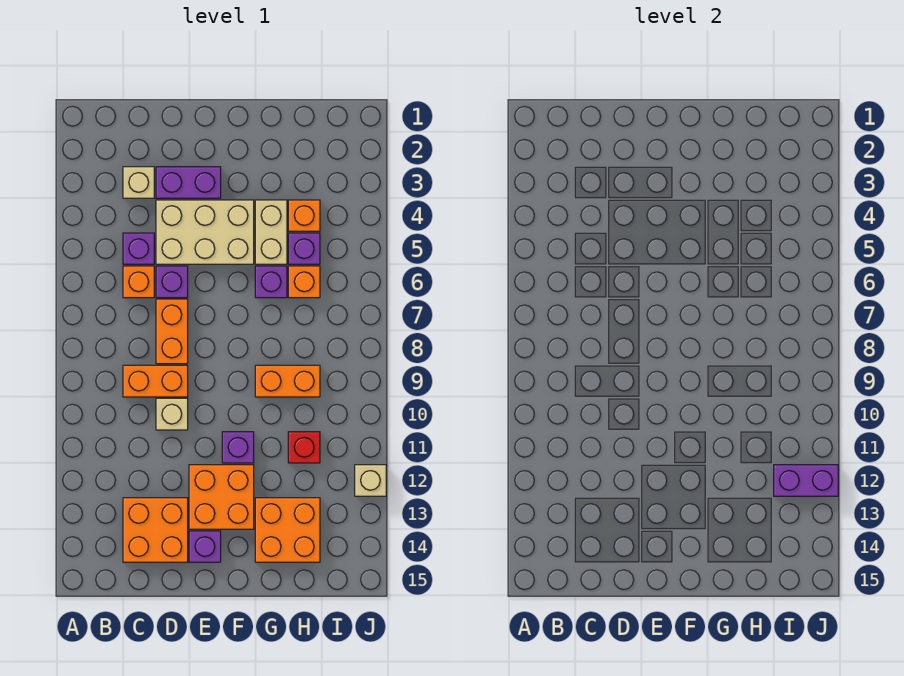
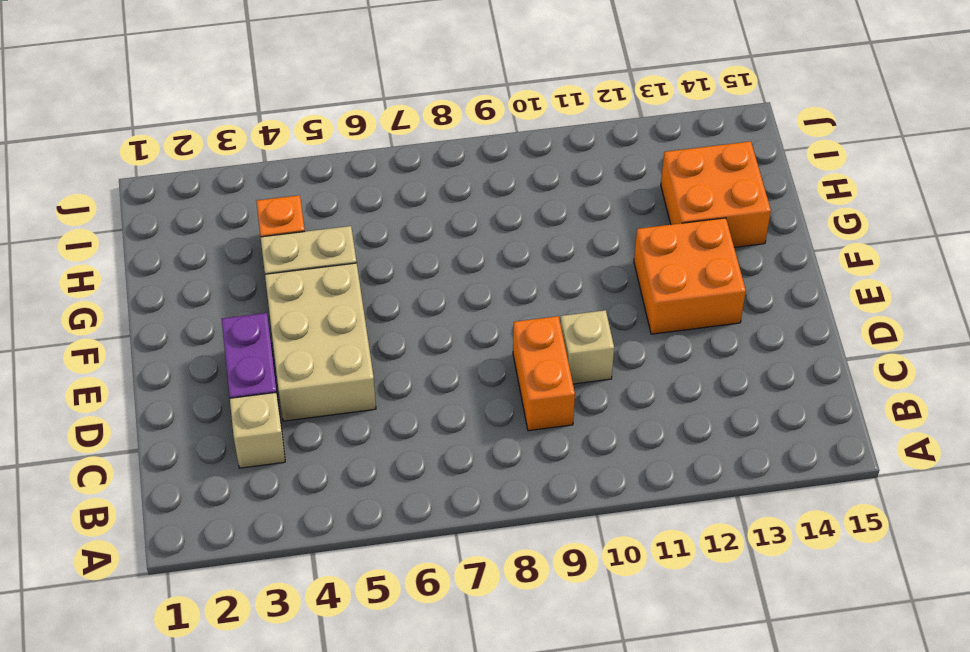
none -> purple brick C5 level 1
none -> orange brick C6 level 1
none -> orange brick C13:D14 level 1

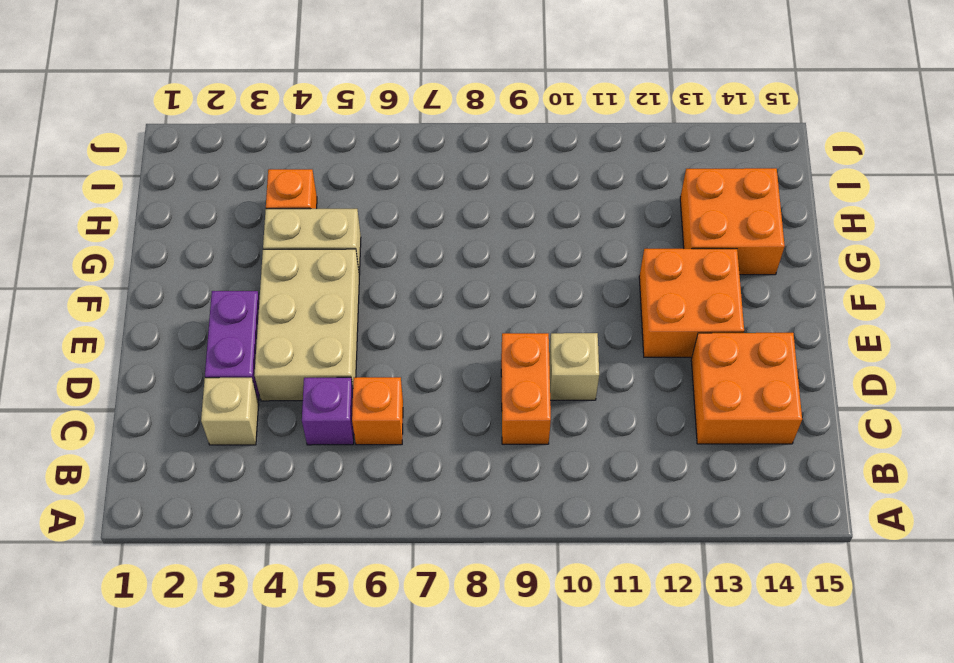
none -> purple brick D6 level 1
none -> orange brick D7:D8 level 1
none -> purple brick E14 level 1

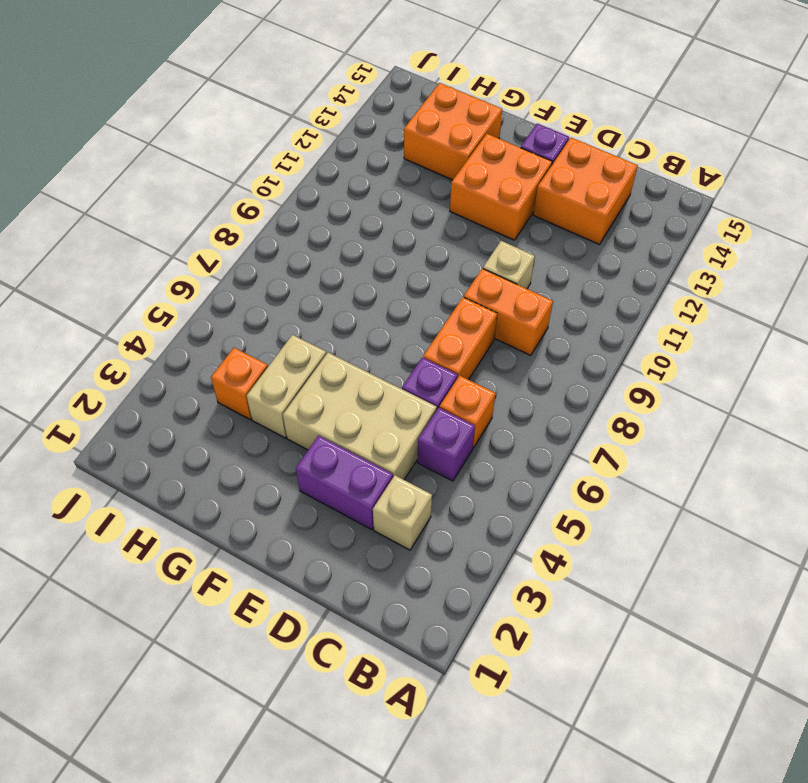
none -> purple brick F11 level 1
none -> purple brick G6 level 1
none -> orange brick G9:H9 level 1

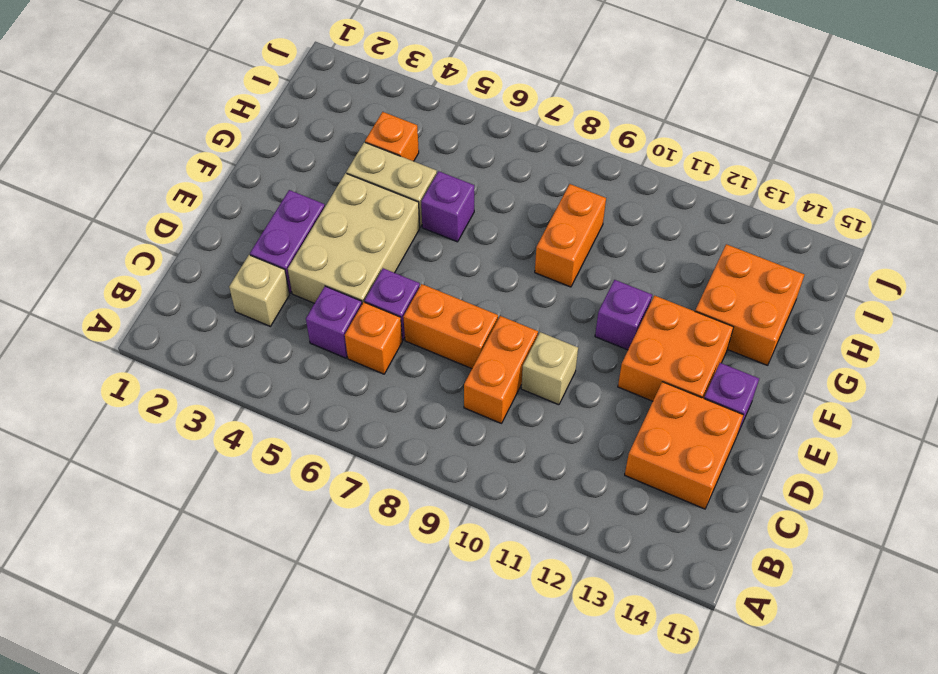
none -> purple brick H5 level 1
none -> orange brick H6 level 1
none -> red brick H11 level 1

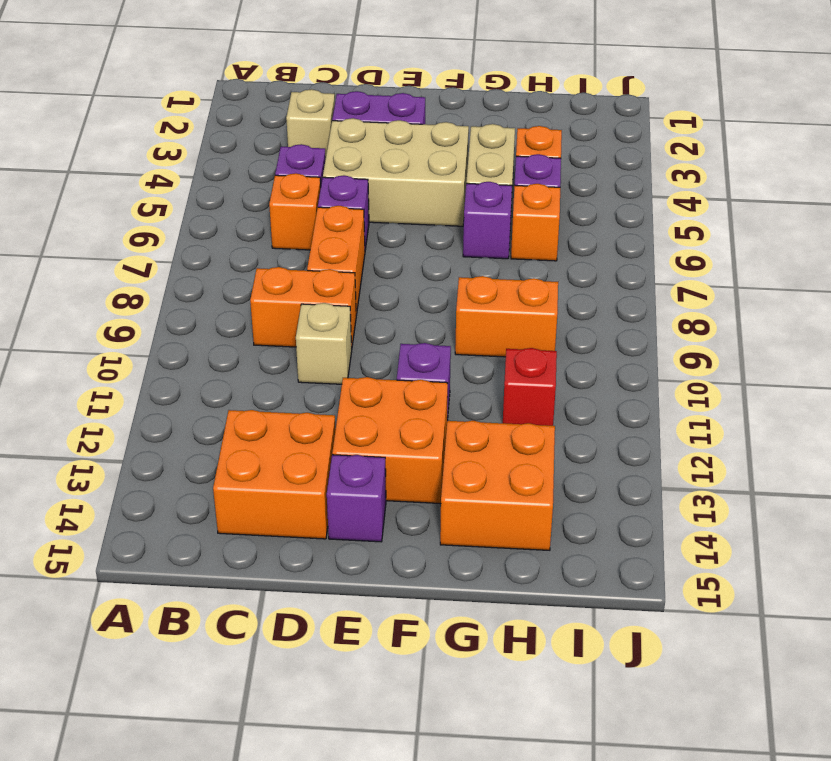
none -> tan brick J12 level 1
none -> purple brick I12:J12 level 2

